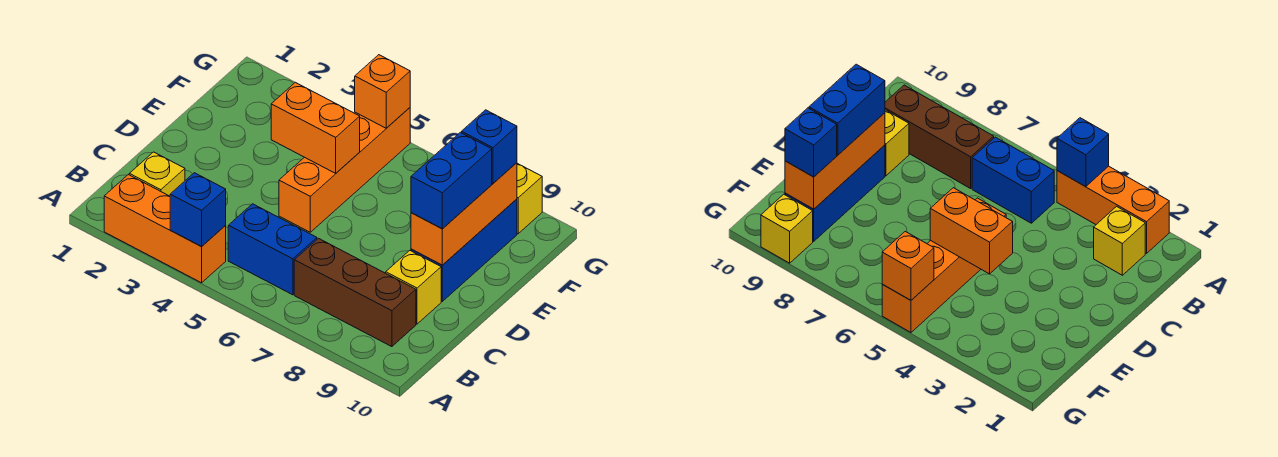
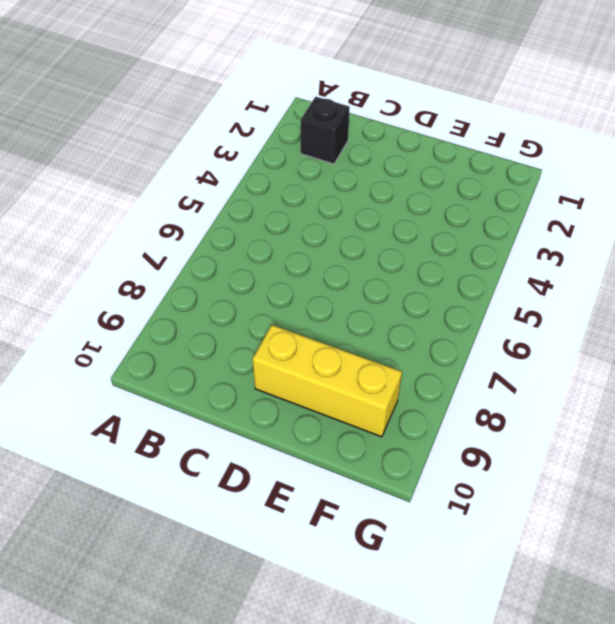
black brick B2 level 1 -> yellow brick B2 level 1
yellow brick D9:F9 level 1 -> blue brick D9:F9 level 1
none -> orange brick A2:A4 level 1
none -> blue brick B5:B6 level 1
none -> brown brick B7:B9 level 1

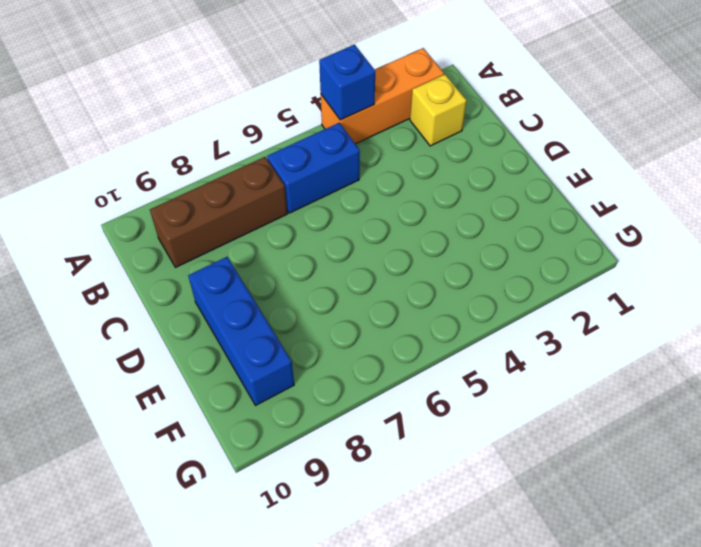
none -> yellow brick C9 level 1
none -> orange brick D5:G5 level 1
none -> yellow brick G9 level 1

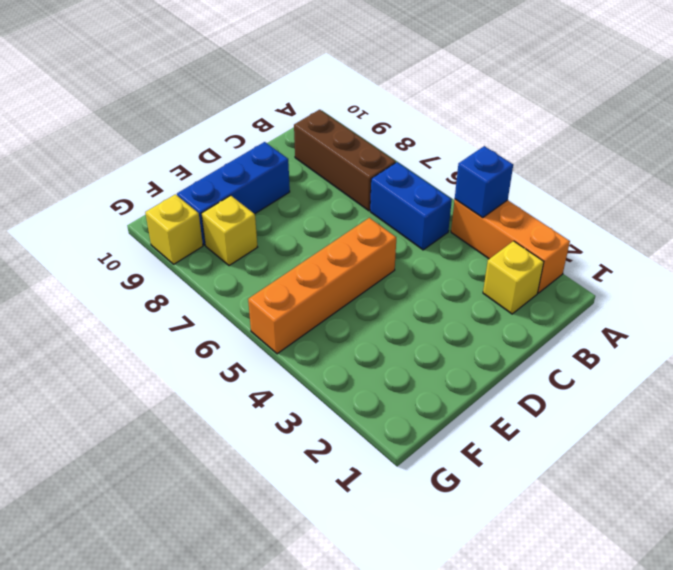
yellow brick F8 level 1 -> yellow brick C9 level 1
none -> orange brick D9:F9 level 2
none -> orange brick E4:E5 level 2
none -> orange brick G5 level 2

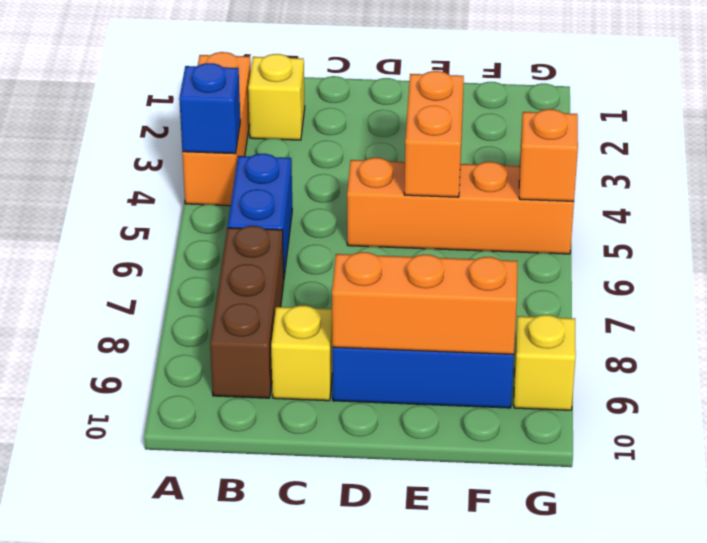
none -> blue brick D9:E9 level 3
none -> blue brick F9 level 3

